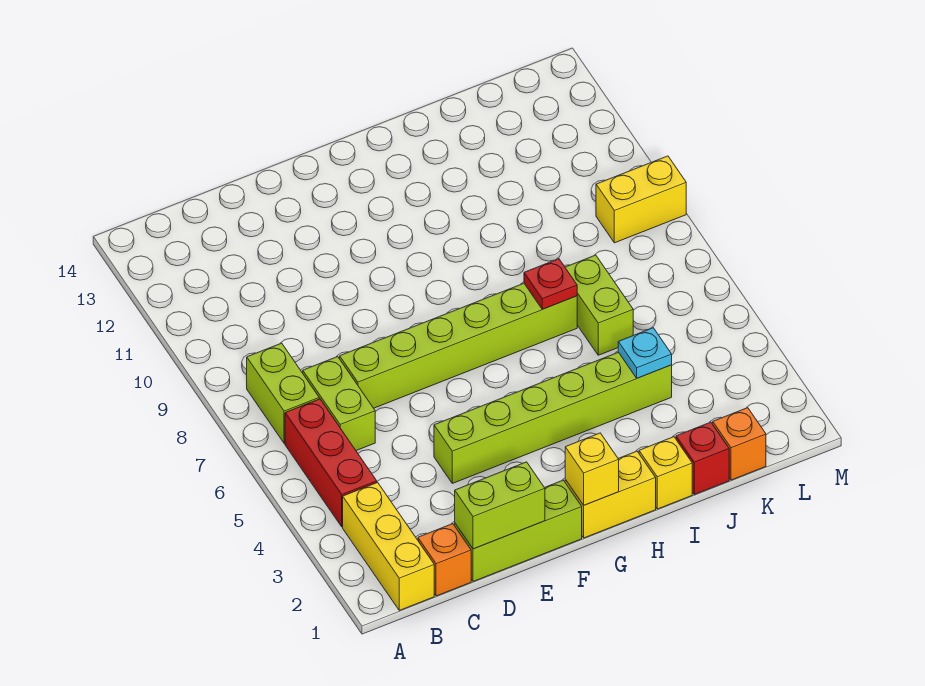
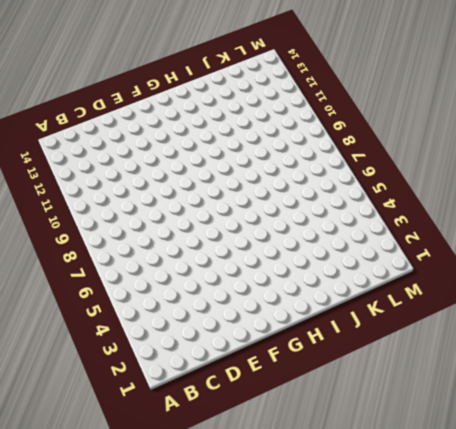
none -> yellow brick B1:B3 level 1
none -> red brick B4:B6 level 1
none -> lime brick B7:B8 level 1

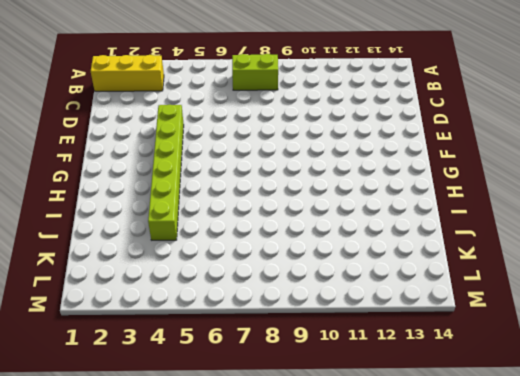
none -> red brick B4:B6 level 1
none -> orange brick C1 level 1
none -> lime brick C6:C7 level 1

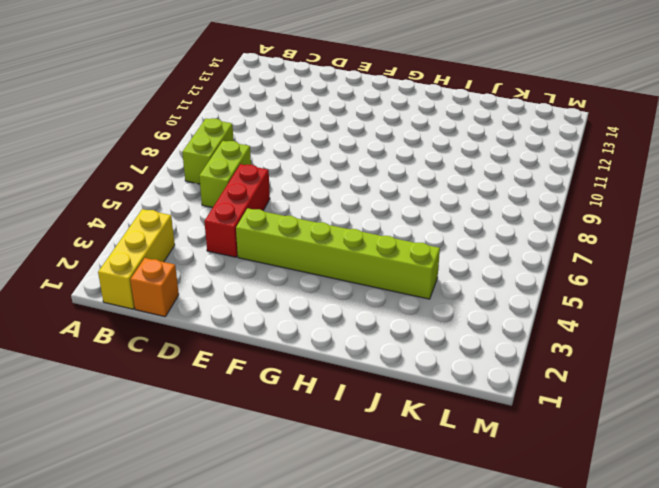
red brick D4:D6 level 1 -> red brick B4:B6 level 1
none -> lime brick D1:F1 level 1
none -> lime brick D7:I7 level 1
none -> yellow brick G1:H1 level 1

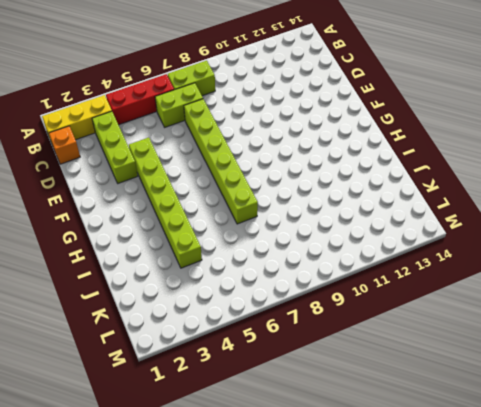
lime brick C3:E3 level 1 -> lime brick D1:F1 level 1
none -> yellow brick G1:H1 level 1
none -> yellow brick I1 level 1
none -> red brick J1 level 1

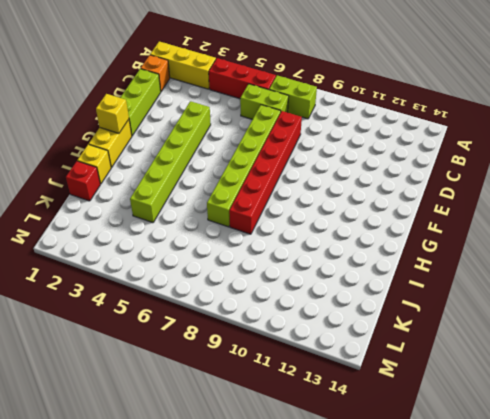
red brick D8:I8 level 1 -> none
none -> lime brick J6:J7 level 1
none -> orange brick K1 level 1
none -> yellow brick L9:M9 level 1

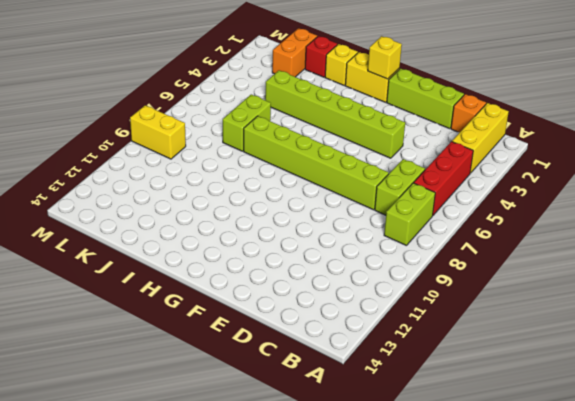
orange brick K1:K2 level 1 -> orange brick K1 level 1
none -> lime brick D1:E1 level 2
none -> red plate I7 level 2
none -> cyan plate J4 level 2

